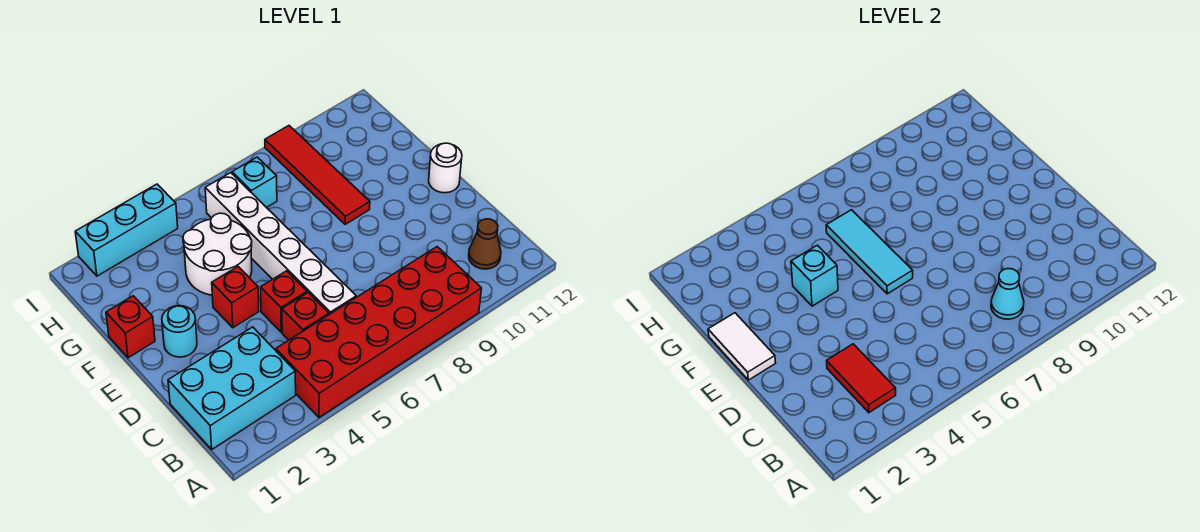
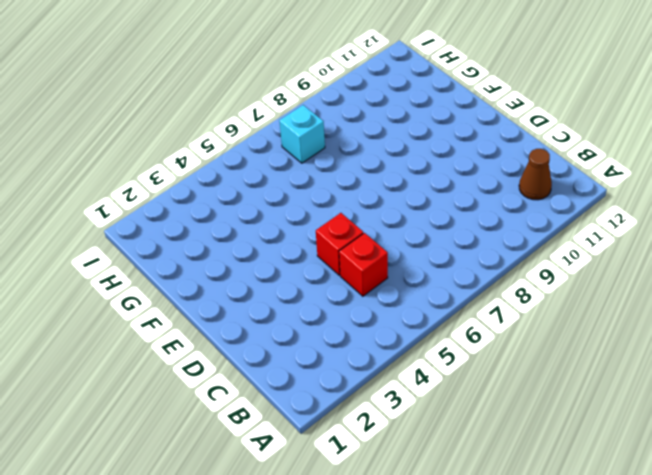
none -> red brick A4:B9 level 1
none -> cyan brick B1:C3 level 1
none -> white brick C6:H6 level 1

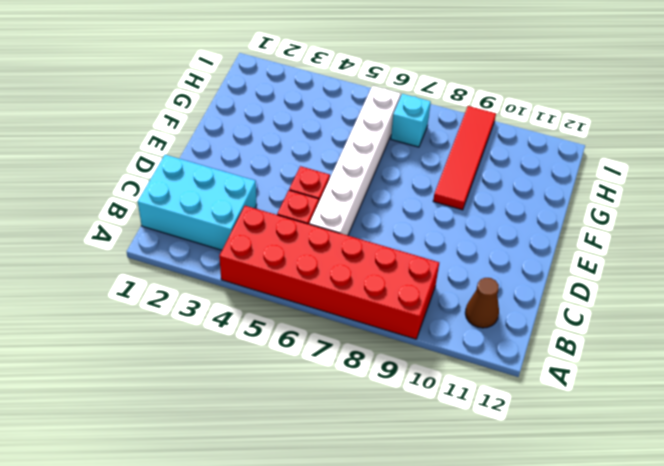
none -> cyan round brick E2 level 1
none -> red brick E4 level 1
none -> white round brick E12 level 1

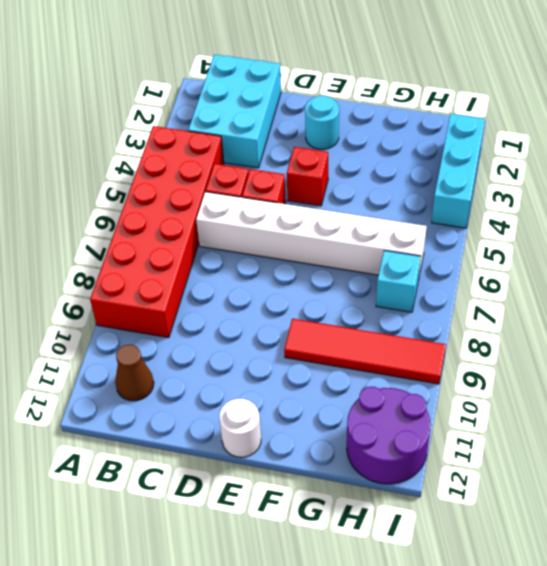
purple round brick H11:I12 level 1 -> none
none -> red brick F1 level 1
none -> white round brick F4:G5 level 1
none -> red tile B3:C3 level 2

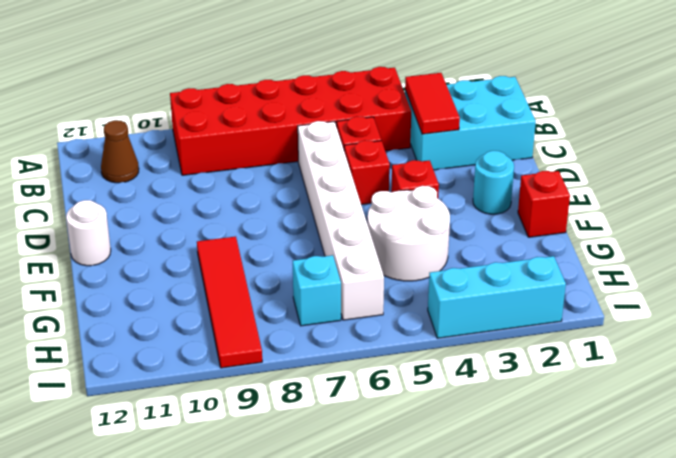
none -> cyan cone B8 level 2
none -> white tile E1:F1 level 2
none -> cyan tile E6:G6 level 2

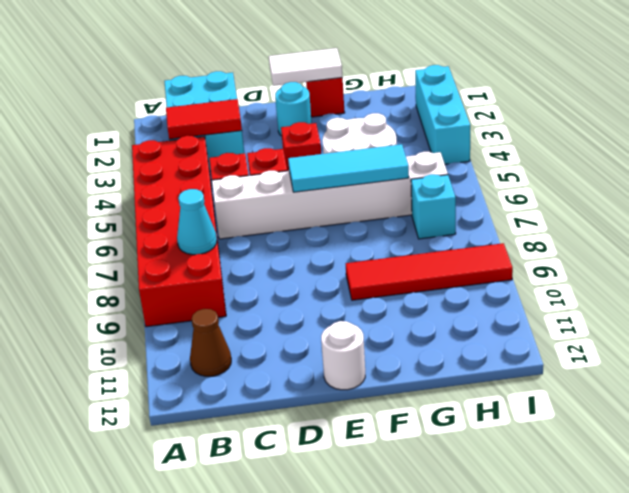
none -> cyan brick F4 level 2

